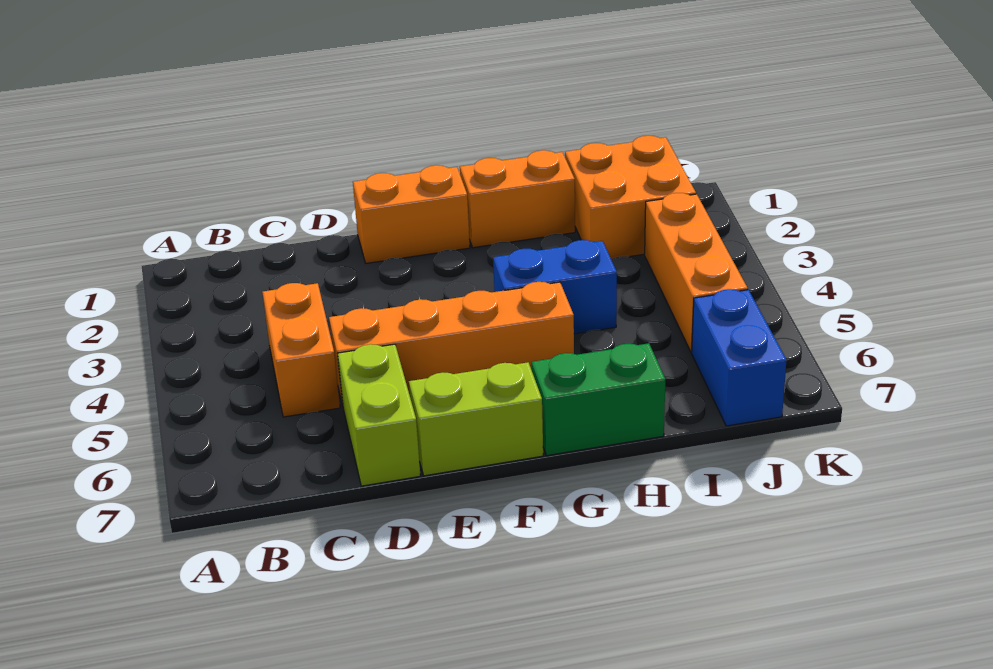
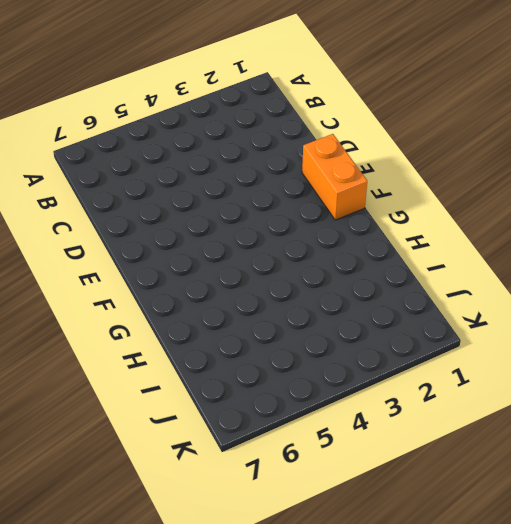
none -> orange brick C4:C5 level 1
none -> orange brick D5:G5 level 1

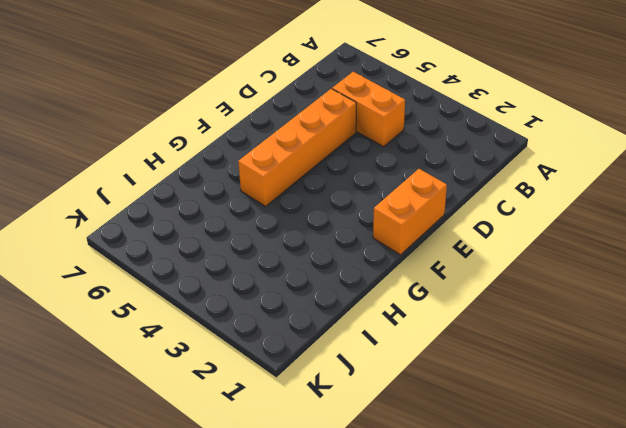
none -> lime brick D6:D7 level 1
none -> lime brick E7:F7 level 1

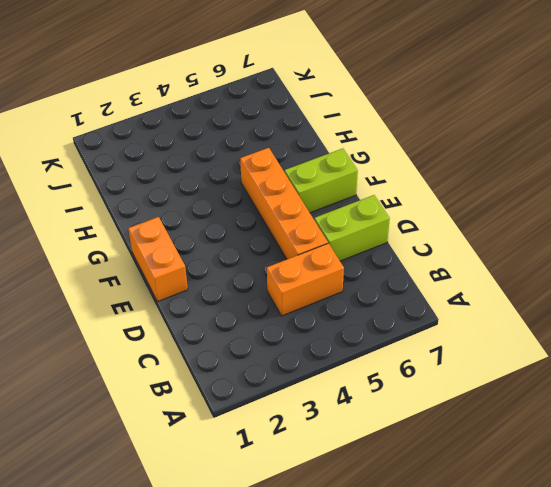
lime brick F6:F7 level 1 -> lime brick E7:F7 level 1
none -> orange brick G1:H1 level 1
none -> blue brick G4:H4 level 1

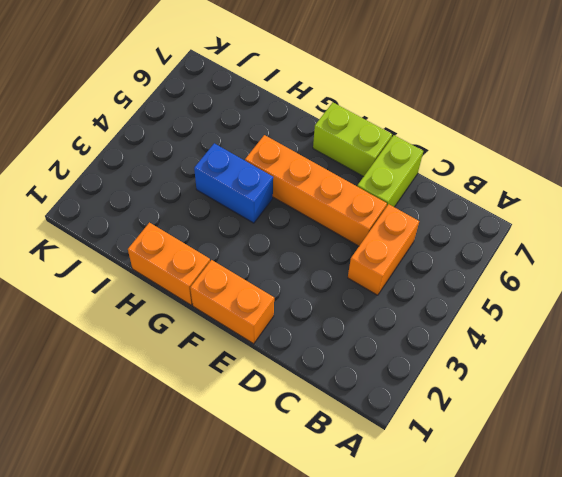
none -> green brick G7:H7 level 1
none -> orange brick I1:J2 level 1

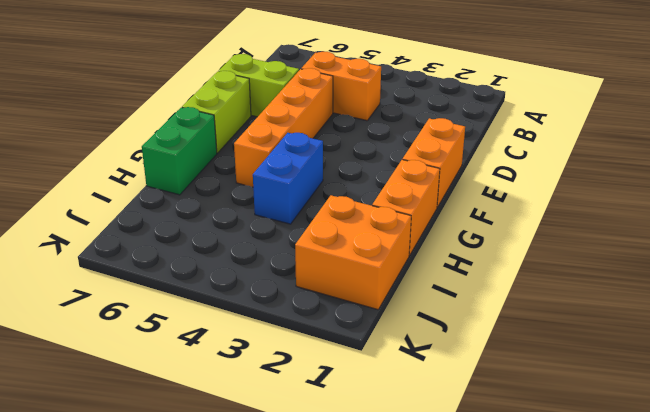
none -> orange brick J3:J5 level 1
none -> blue brick J6:J7 level 1

